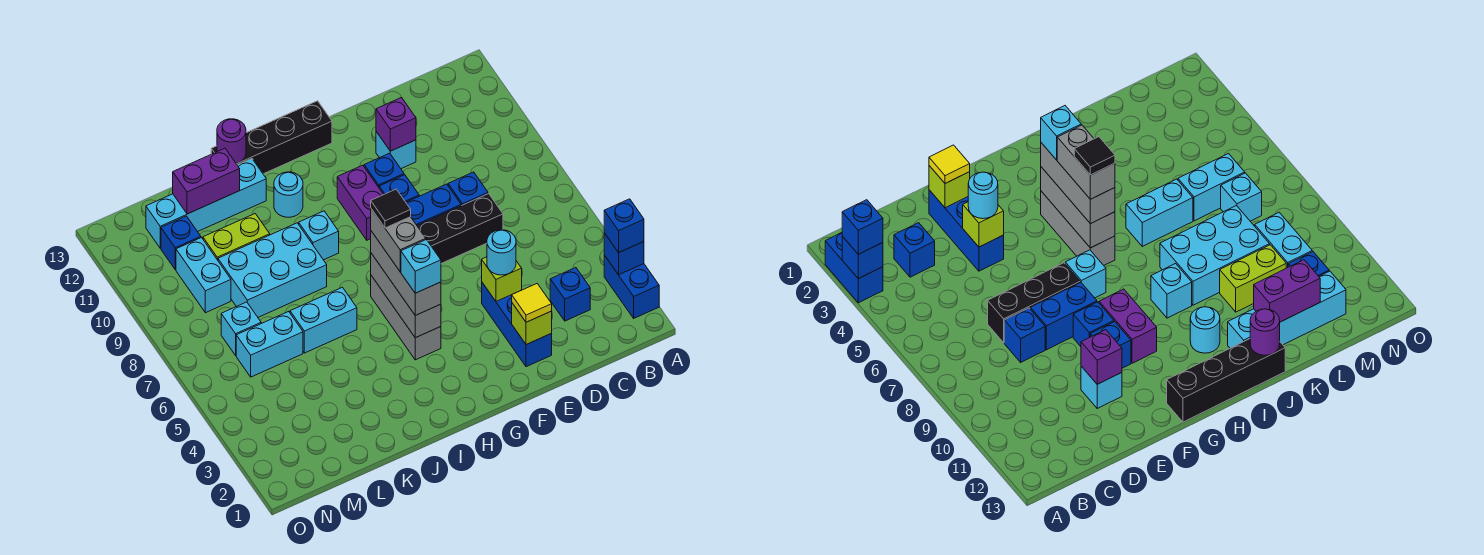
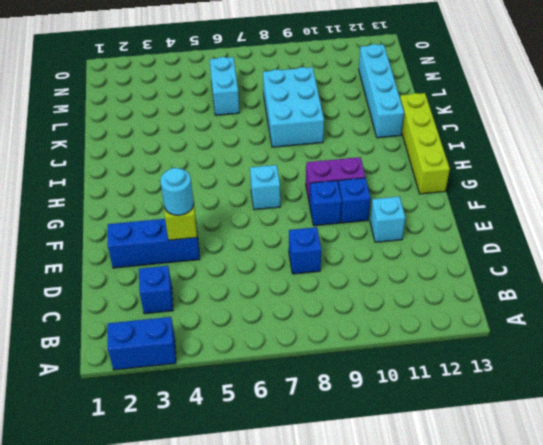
lime brick G13:J13 level 1 -> black brick G13:J13 level 1
none -> black brick D7:F7 level 1
none -> blue brick E8:F8 level 1
none -> grey brick H4:H6 level 1
none -> cyan brick I9 level 1

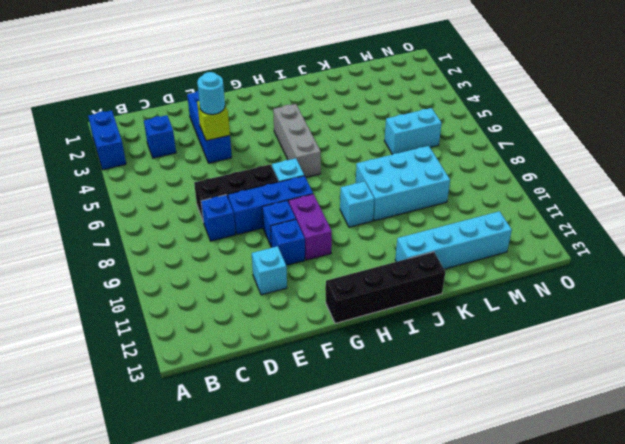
blue brick E8:G8 level 1 -> blue brick E8:F8 level 1
none -> cyan round brick I11 level 1
none -> cyan brick J6:K6 level 1
none -> lime brick K10:L10 level 1
none -> cyan brick M7 level 1

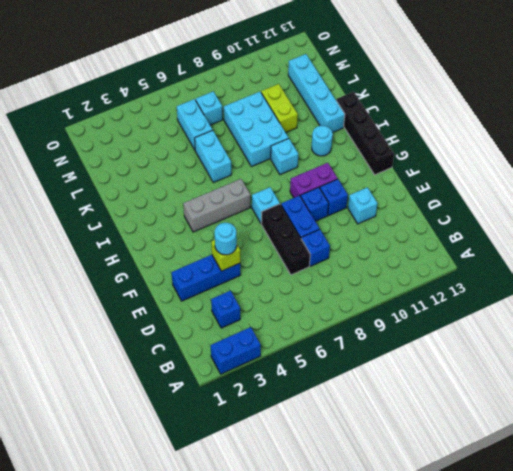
none -> cyan brick M9:M10 level 1
none -> blue brick M11 level 1
none -> blue brick A3 level 2
none -> lime brick E2 level 2

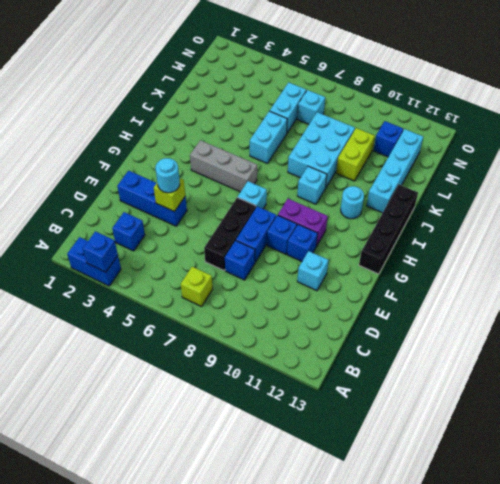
lime brick B7 level 1 -> lime brick E2 level 2
none -> cyan brick M9:M10 level 1
none -> purple brick E11 level 2
none -> grey brick H4:H6 level 2
none -> purple round brick J13 level 2

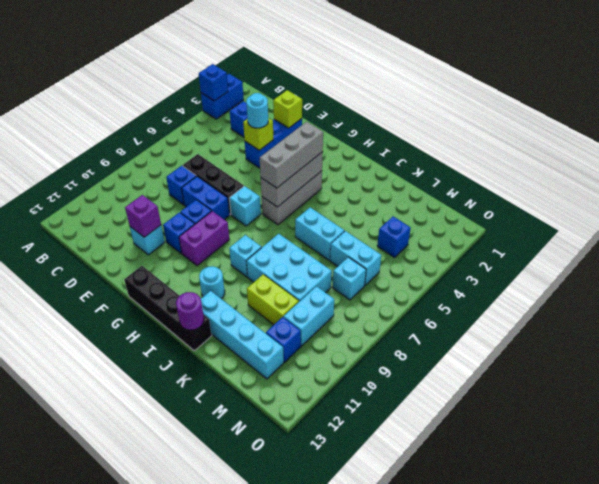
blue brick M4 level 1 -> blue brick A3 level 3
none -> purple brick K12:L12 level 2
none -> yellow tile E2 level 3
none -> cyan brick H4 level 4
none -> grey brick H5:H6 level 4

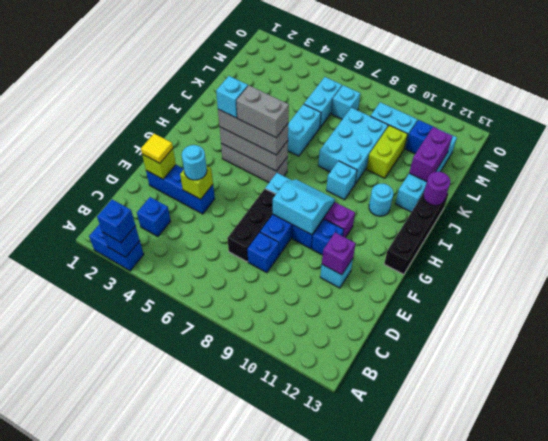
cyan slope F8:G9 level 2 top F -> none
none -> black tile H6 level 5

